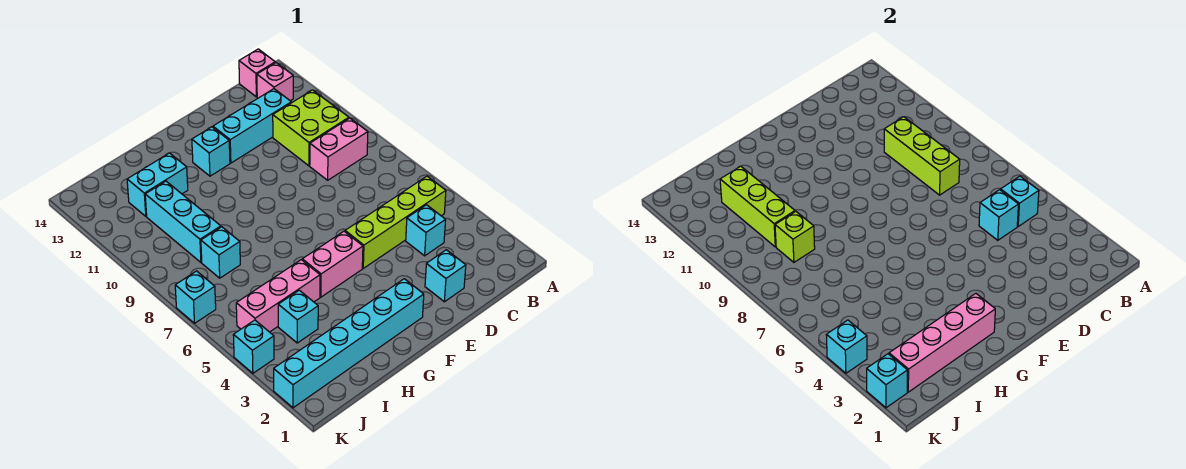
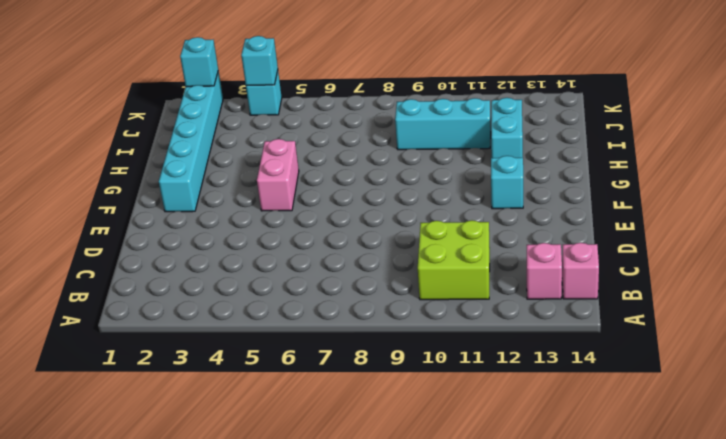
none -> lime brick B5:E5 level 1
none -> pink brick B9:C9 level 1
none -> cyan brick C4 level 1

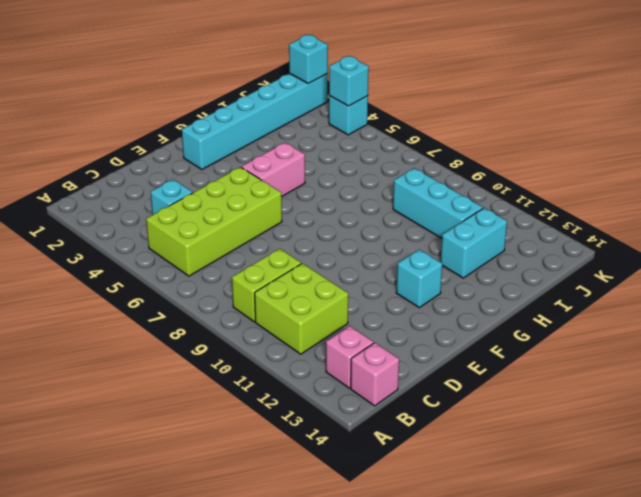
lime brick B5:E6 level 1 -> lime brick B5:E5 level 1
lime brick B9:C9 level 1 -> pink brick B9:C9 level 1
none -> cyan brick C12:E12 level 1
none -> cyan brick D2 level 1
none -> pink brick H5:J5 level 1

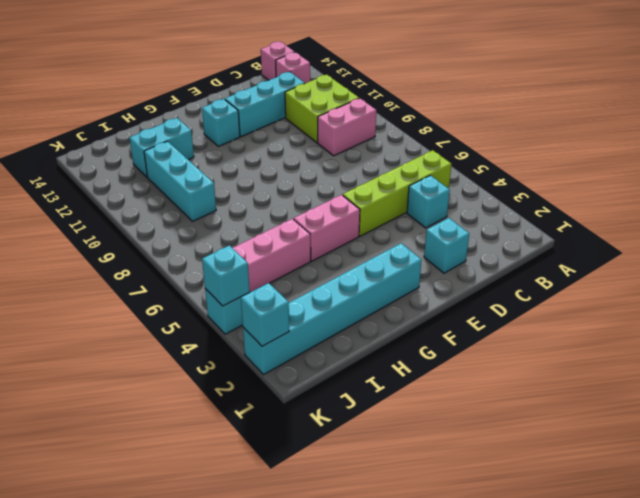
none -> cyan brick I4 level 1
none -> cyan brick I8 level 1
none -> cyan brick K7 level 1

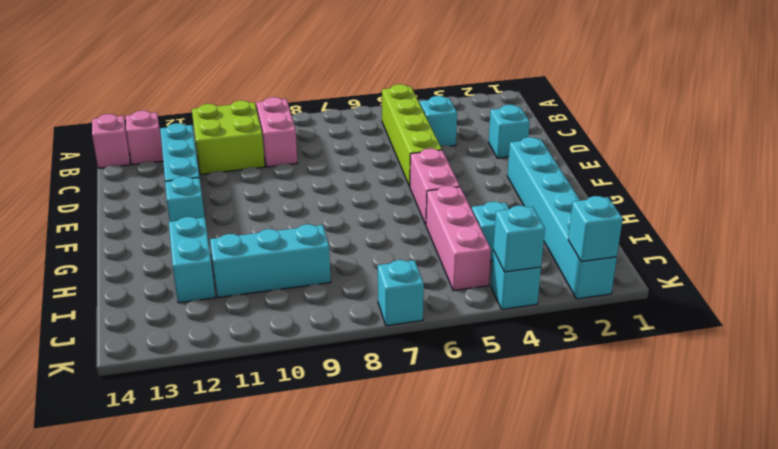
none -> cyan brick I8 level 1
none -> cyan brick B5 level 2
none -> cyan brick C5 level 2

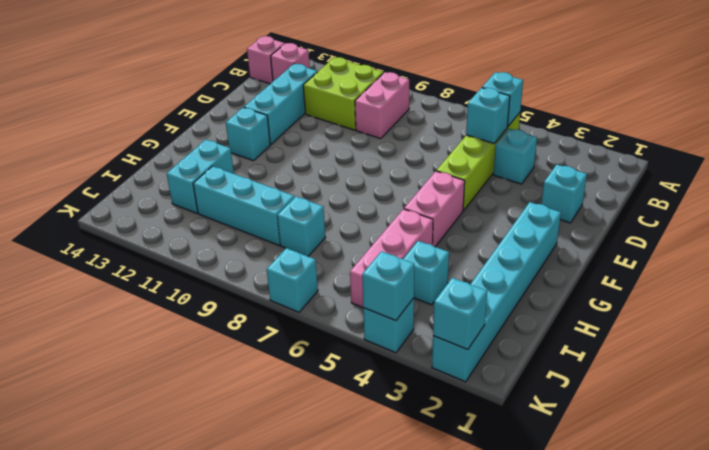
none -> lime brick C8:C10 level 2
none -> pink brick G2:J2 level 2
none -> lime brick I9 level 2

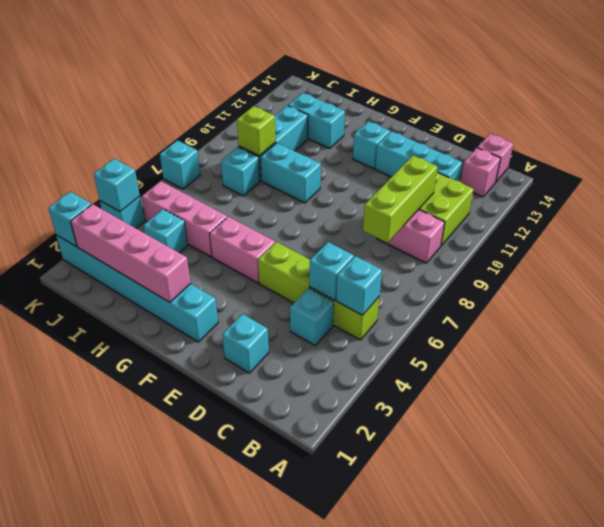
cyan brick G9:H9 level 1 -> none
none -> lime brick I10:I12 level 2

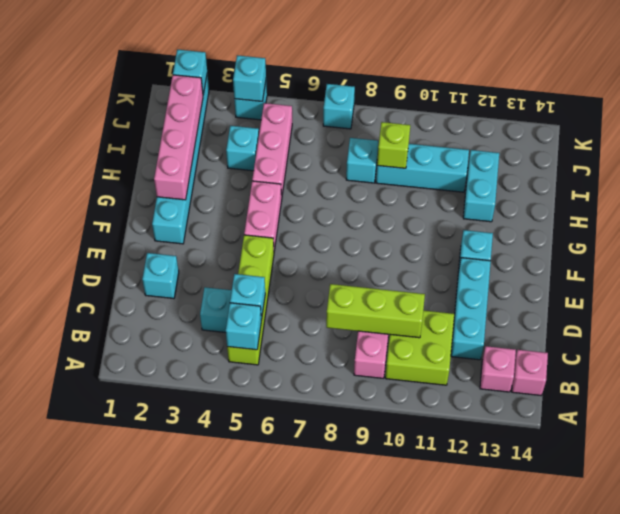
none -> lime brick I10:I12 level 2

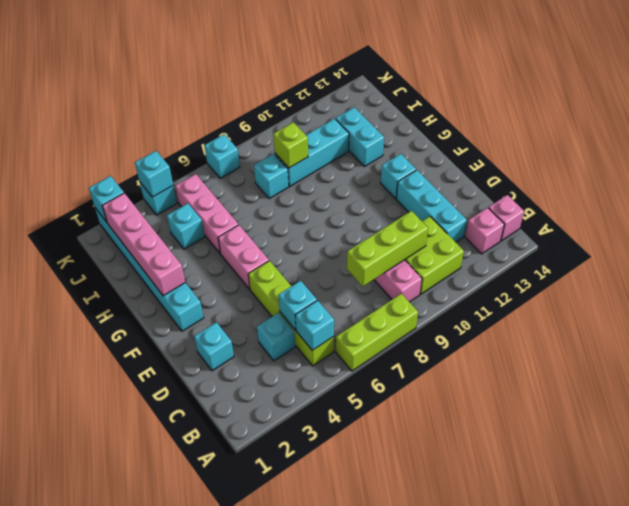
lime brick A6:A8 level 1 -> lime brick I10:I12 level 2

